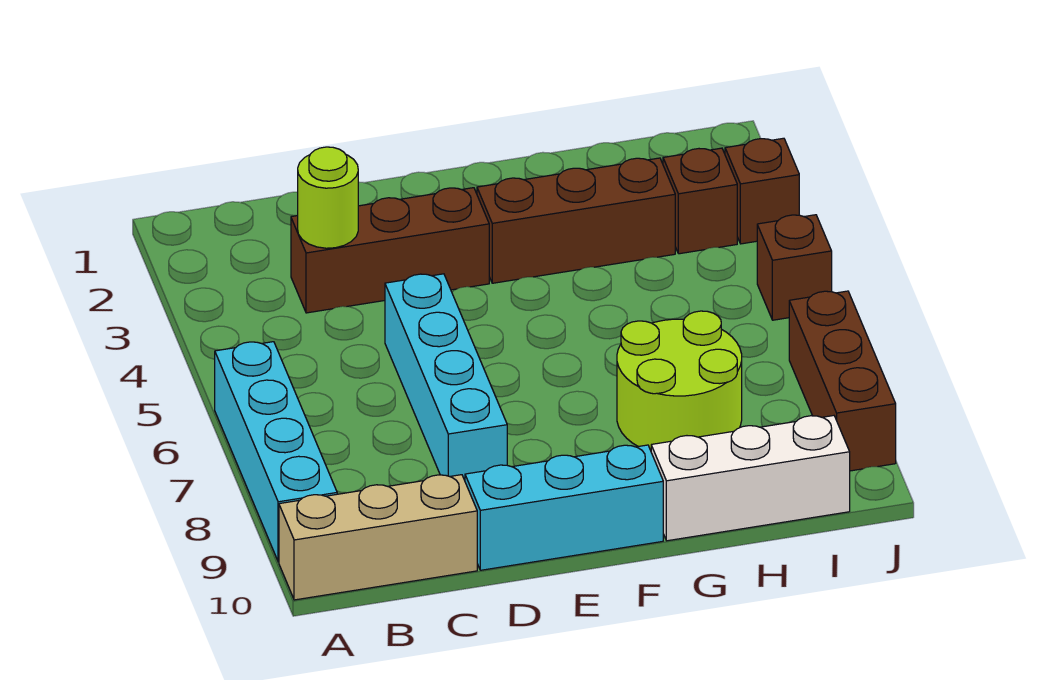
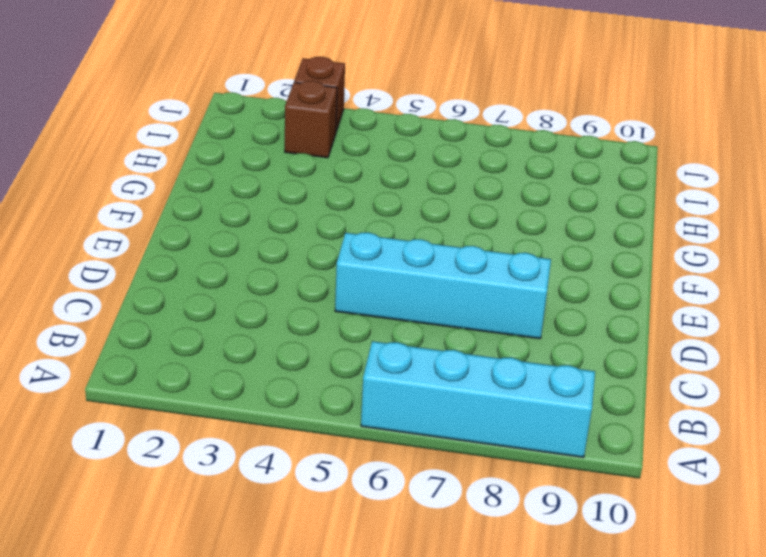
none -> tan brick A10:C10 level 1
none -> brown brick C3:E3 level 1
none -> cyan brick D10:F10 level 1

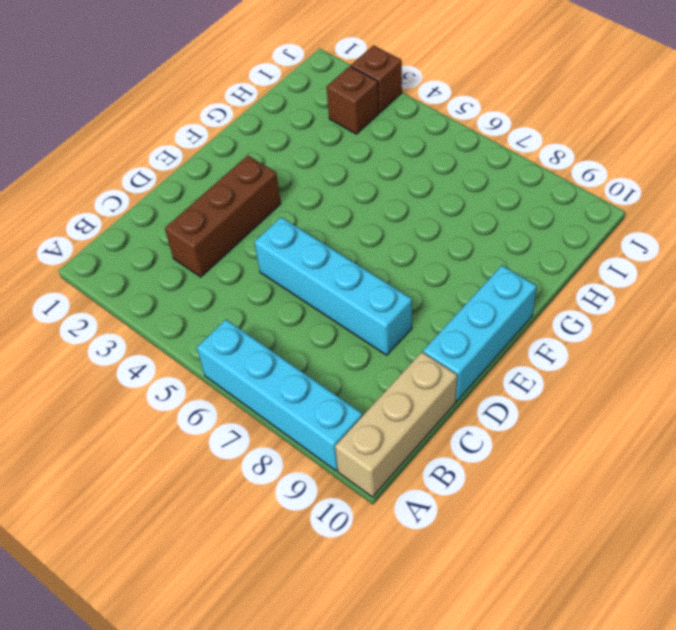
none -> brown brick F3:H3 level 1
none -> lime round brick G7:H8 level 1
none -> white brick G10:I10 level 1

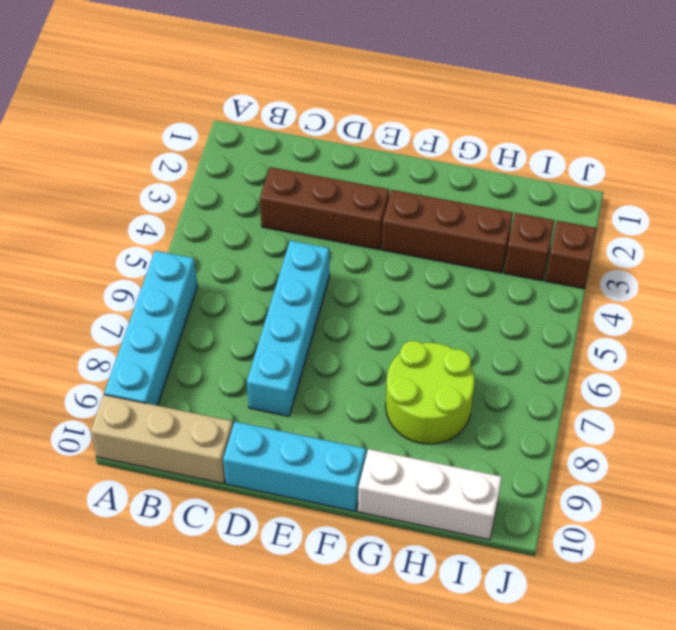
none -> brown brick J5 level 1
none -> brown brick J7:J9 level 1
none -> lime round brick C3 level 2

